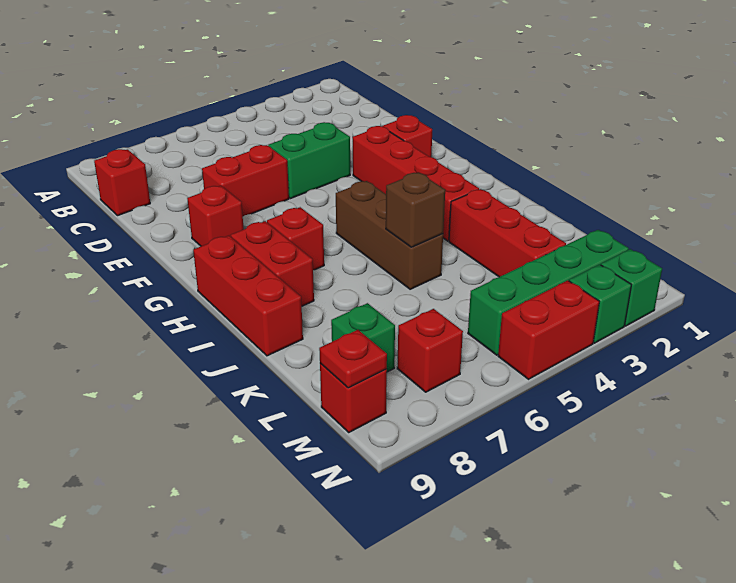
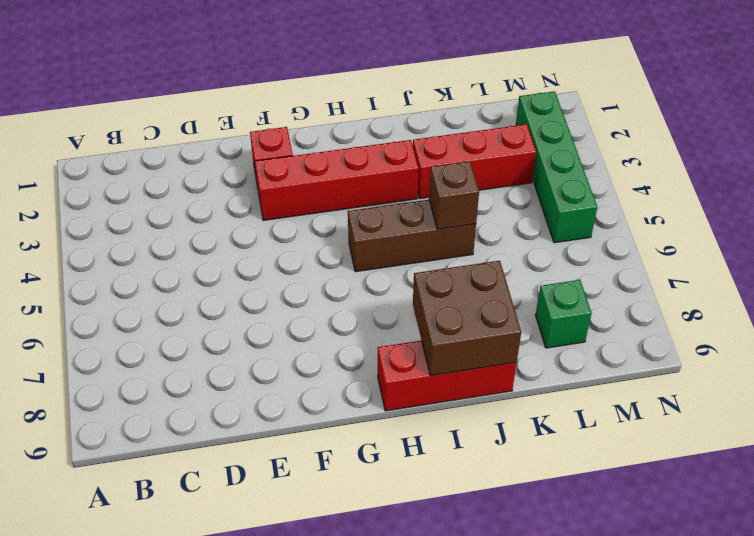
brown brick I8:J9 level 2 -> none
none -> red brick C9 level 1
none -> green brick E4:E5 level 1
none -> red brick E6:E7 level 1

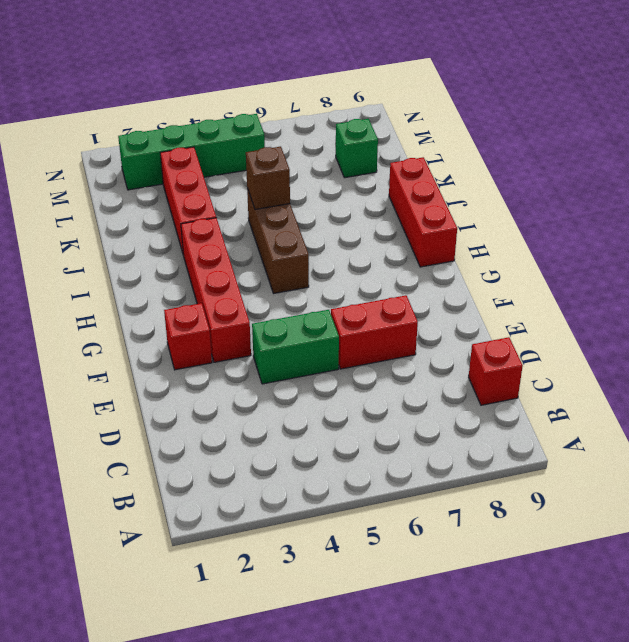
none -> red brick F8 level 1
none -> red brick H7 level 1
none -> red brick H8:I8 level 1

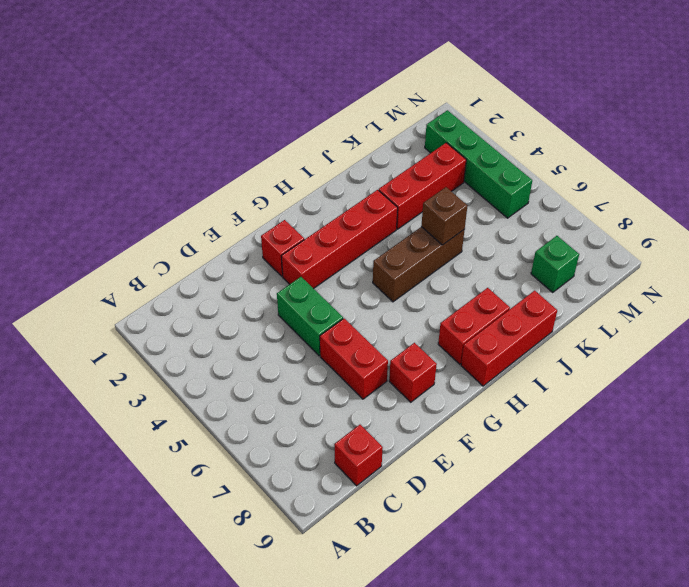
none -> red brick H7 level 1
none -> red brick M7 level 1
none -> red brick M9 level 1

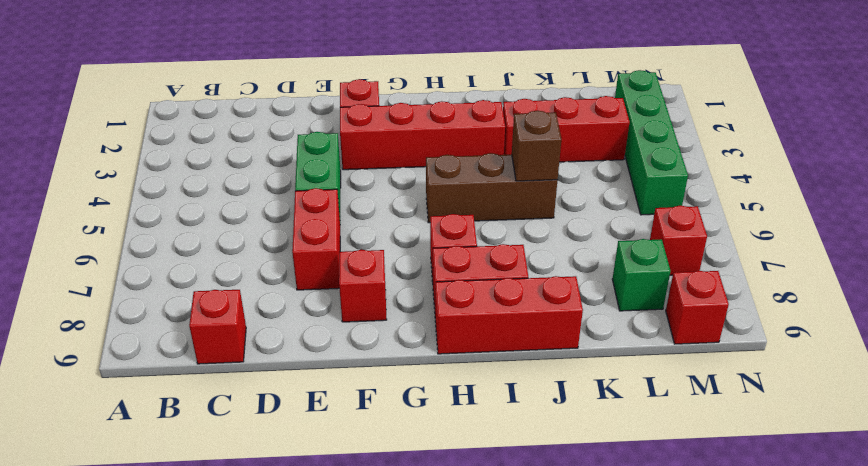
none -> green brick N2 level 1
none -> green brick N3 level 1
none -> red brick N4:N5 level 1

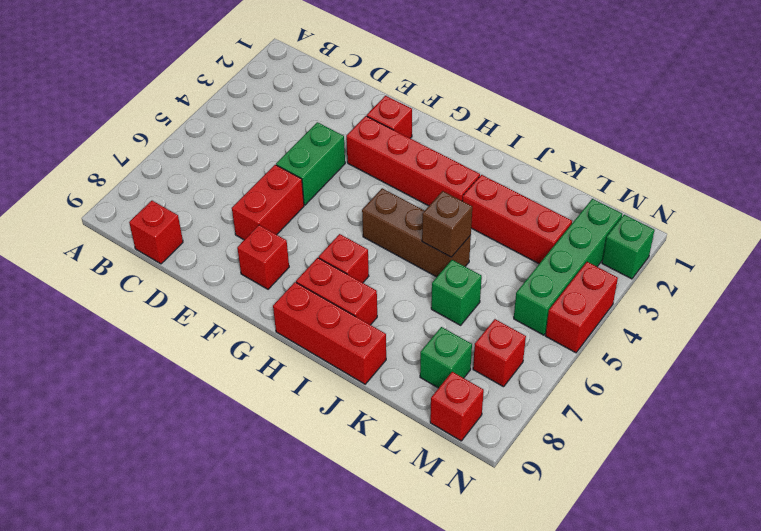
green brick K6 level 1 -> green brick N3 level 1
none -> red plate M9 level 2

